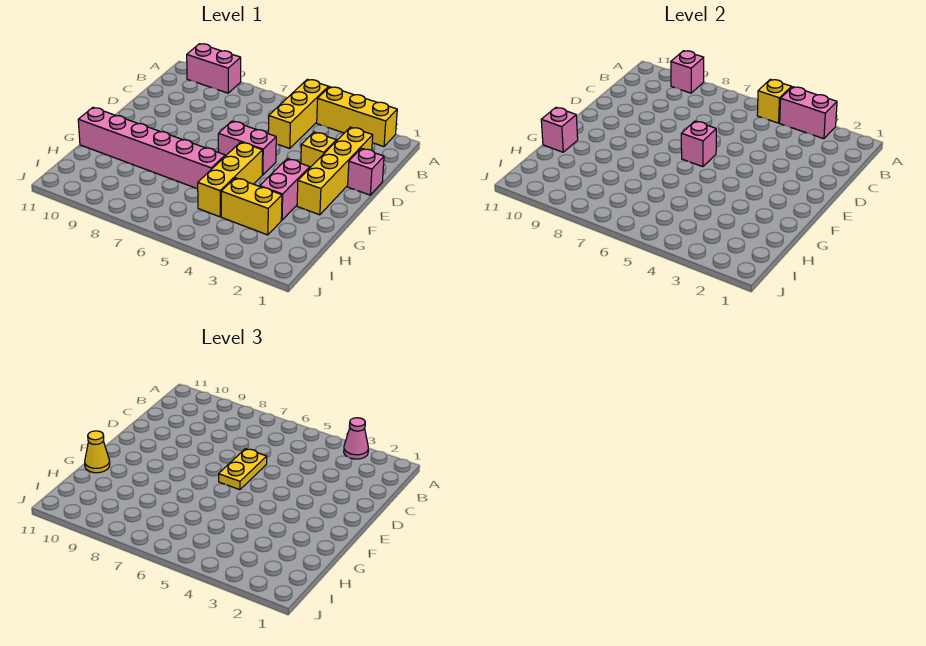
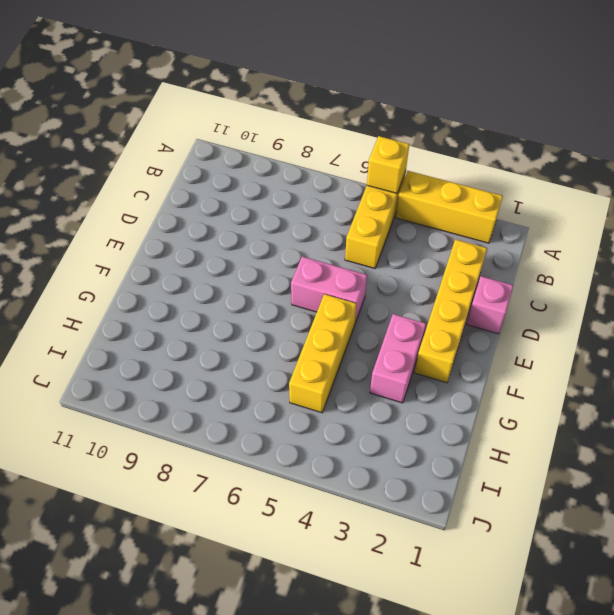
none -> pink brick A9:A10 level 1
none -> yellow brick D3 level 1
none -> pink brick G6:G11 level 1

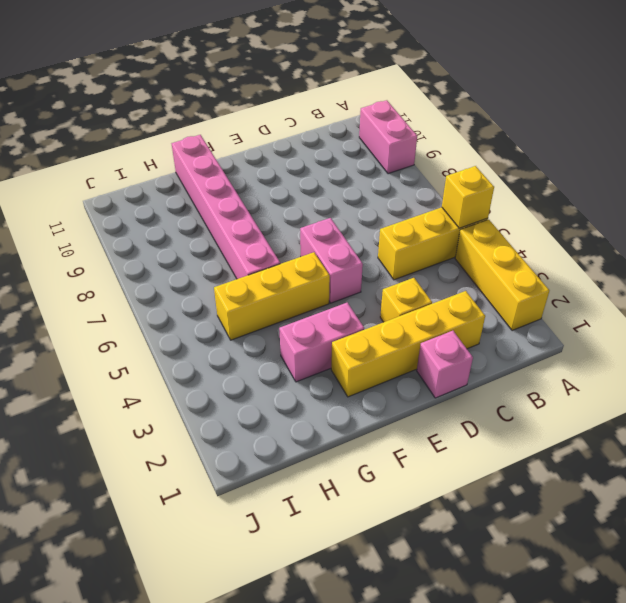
none -> yellow brick H3:H4 level 1
none -> pink brick A3:A4 level 2
none -> pink brick A9 level 2

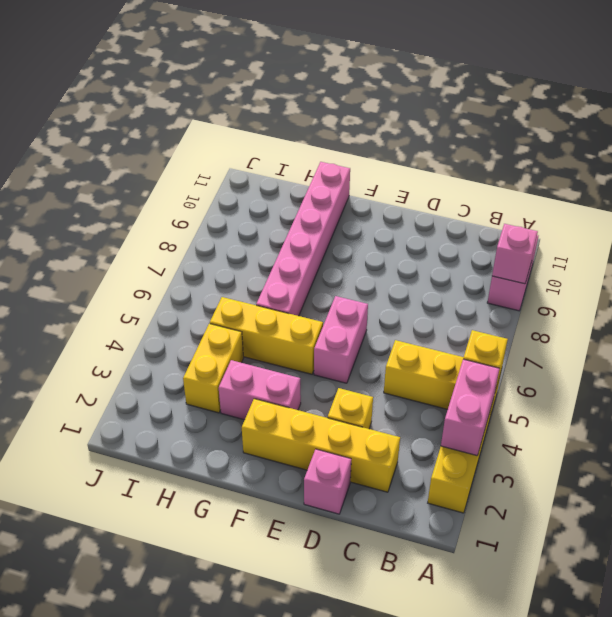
none -> pink brick E6 level 2
none -> pink brick G11 level 2
none -> pink cone A3 level 3

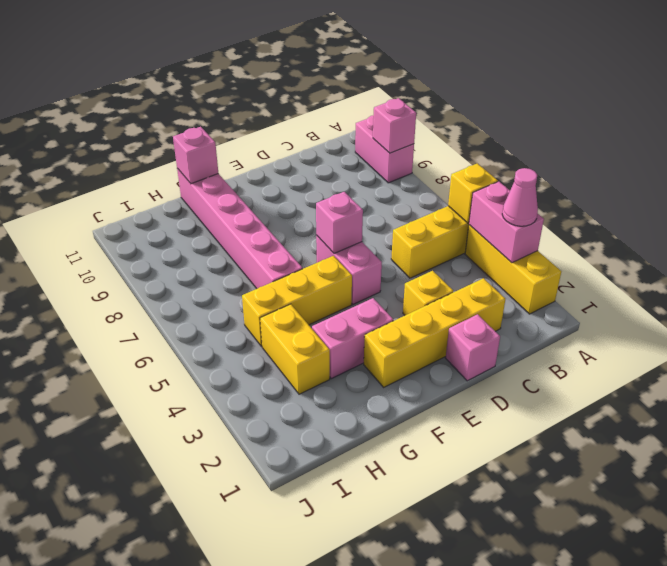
none -> yellow plate D6:E6 level 3
none -> yellow cone G11 level 3

